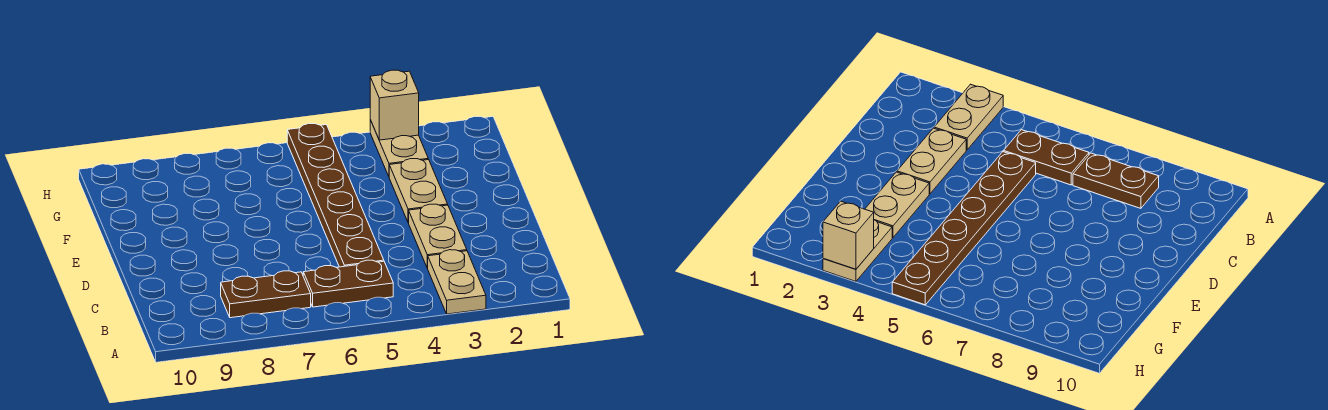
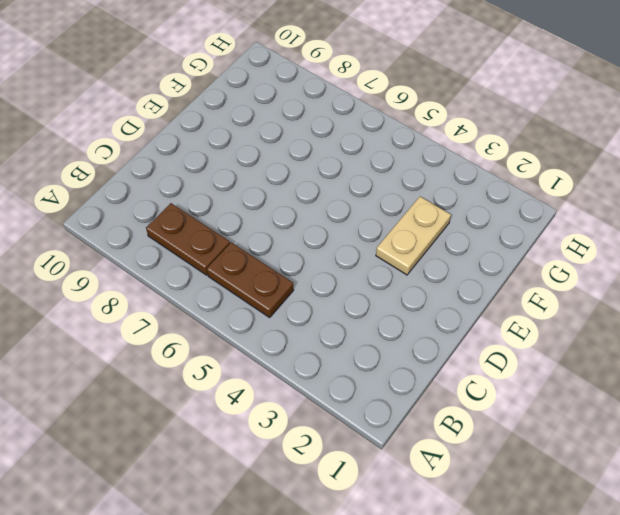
none -> tan plate A3:B3 level 1
none -> tan plate C3:D3 level 1

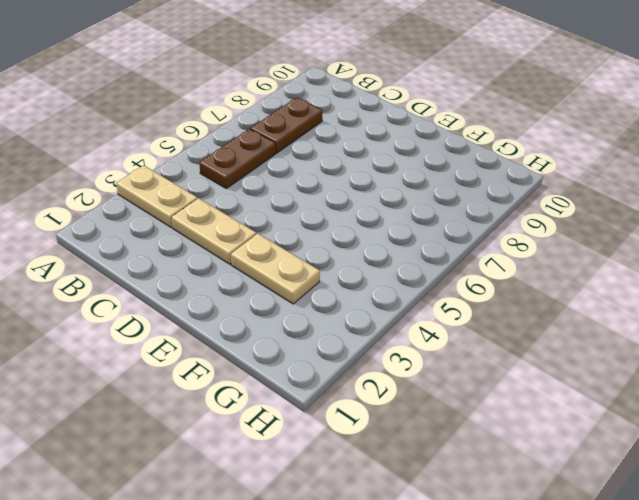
none -> brown plate C5:H5 level 1
none -> tan plate G3:H3 level 1

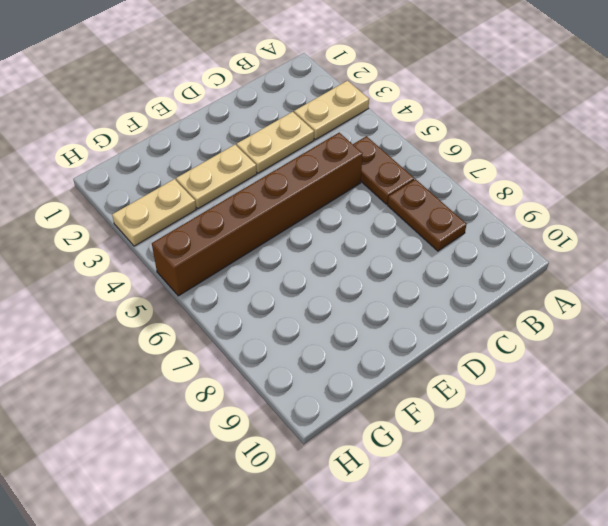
brown brick C5:H5 level 1 -> brown plate C5:H5 level 1
none -> tan brick H3 level 2

